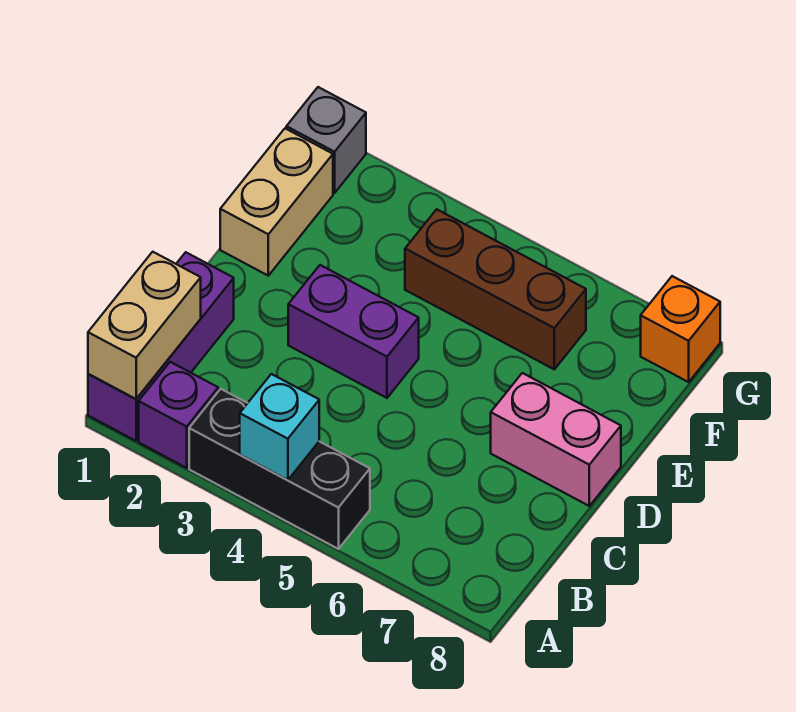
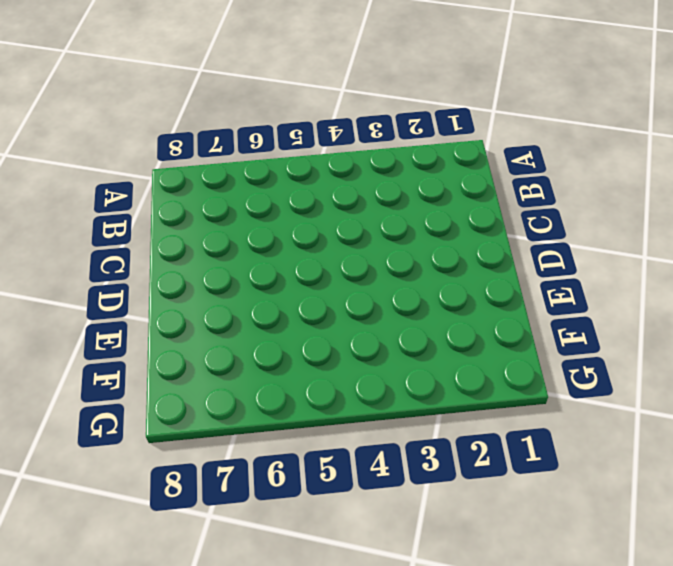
none -> purple brick A1:C1 level 1
none -> purple brick A2 level 1

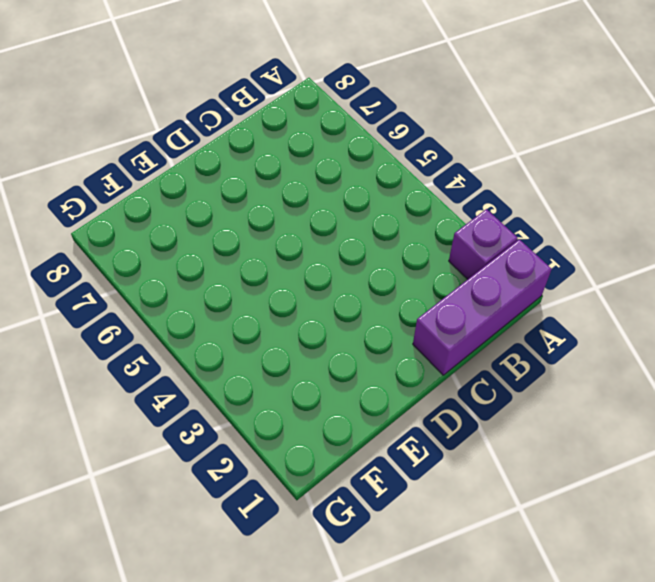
none -> black brick A3:A5 level 1
none -> purple brick D3:D4 level 1

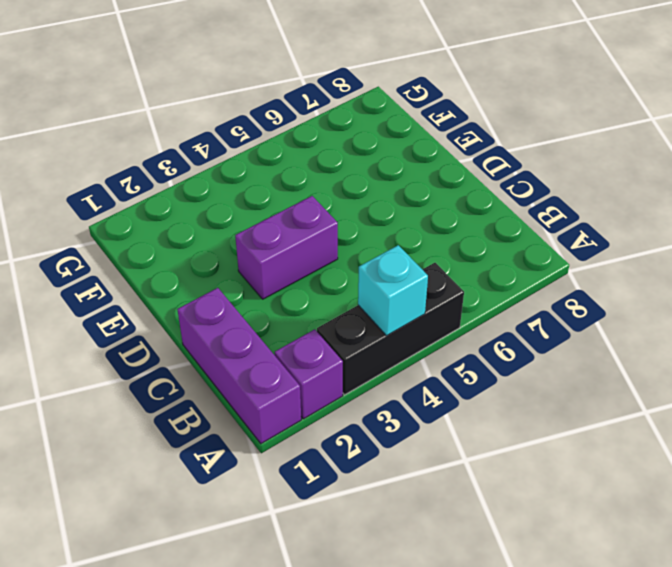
none -> pink brick D7:D8 level 1
none -> tan brick E1:F1 level 1

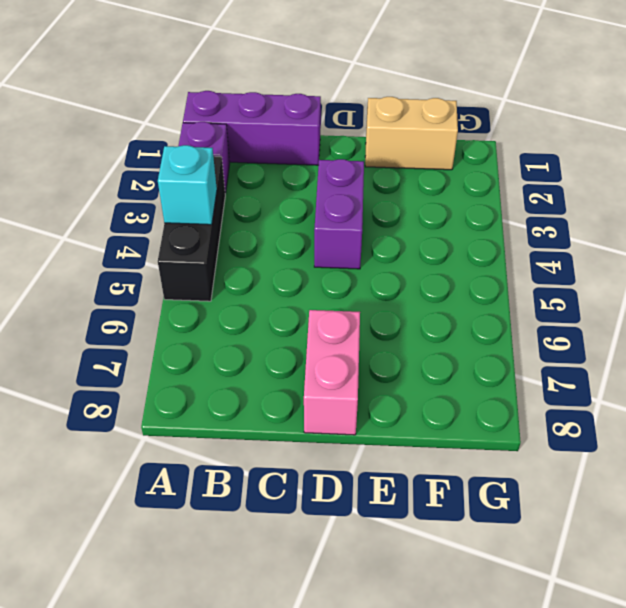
none -> brown brick F4:F6 level 1
none -> grey brick G1 level 1

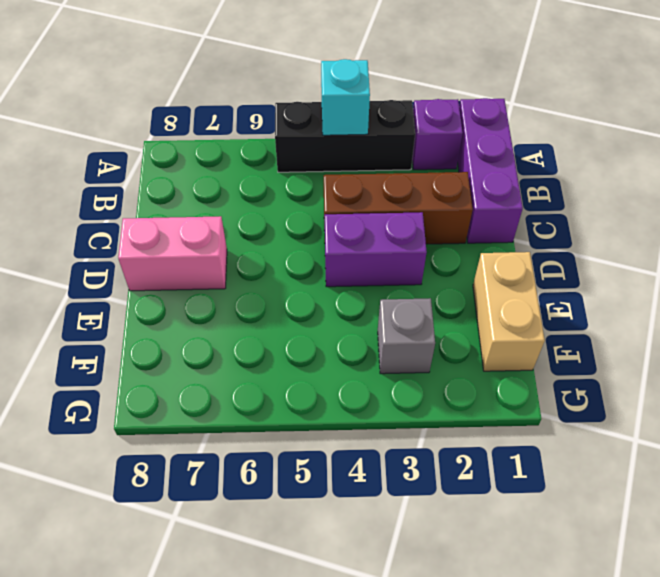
brown brick C2:C4 level 1 -> brown brick F4:F6 level 1
grey brick F3 level 1 -> grey brick G1 level 1
none -> orange brick G8 level 1
none -> tan brick A1:B1 level 2

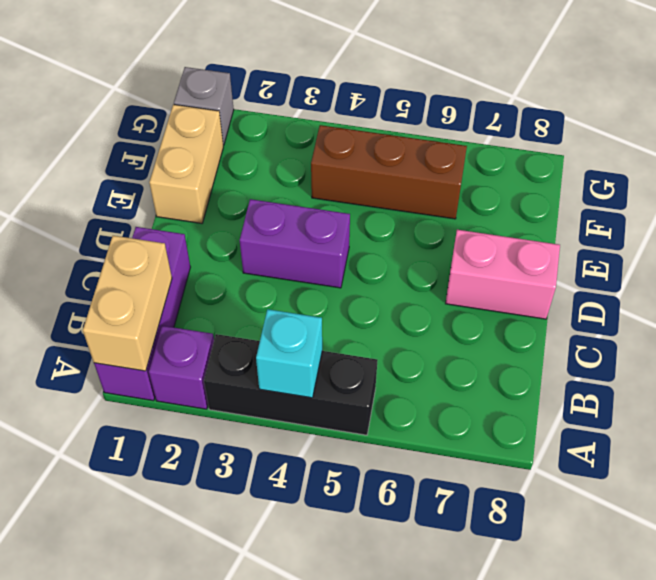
none -> orange brick G8 level 1

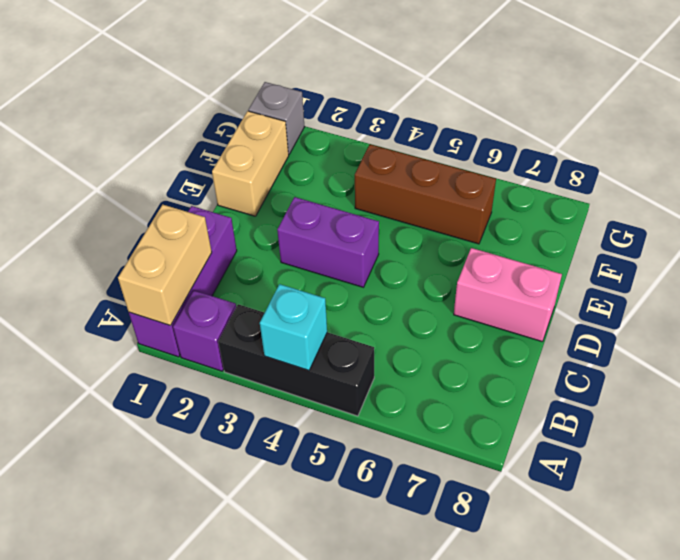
none -> orange brick G8 level 1

